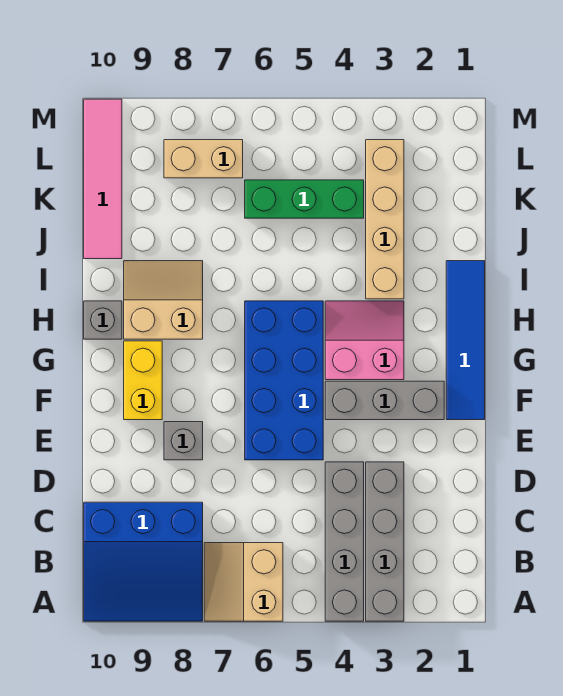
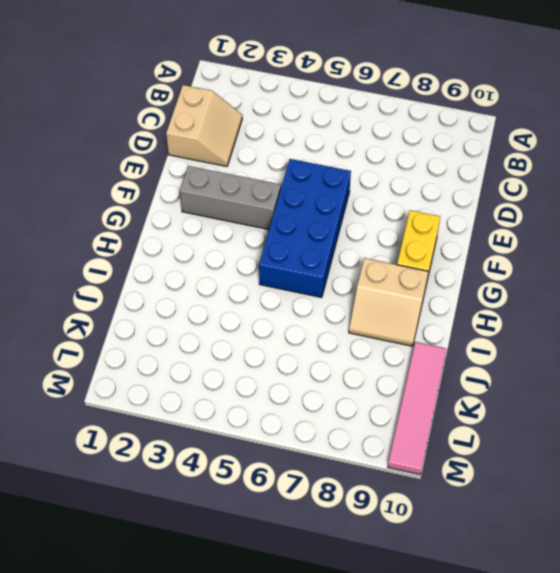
tan slope C1:D2 level 1 top 1 -> tan slope A6:B7 level 1 top 6
none -> grey brick A3:D3 level 1
none -> grey brick A4:D4 level 1
none -> blue slope A8:C10 level 1 top C

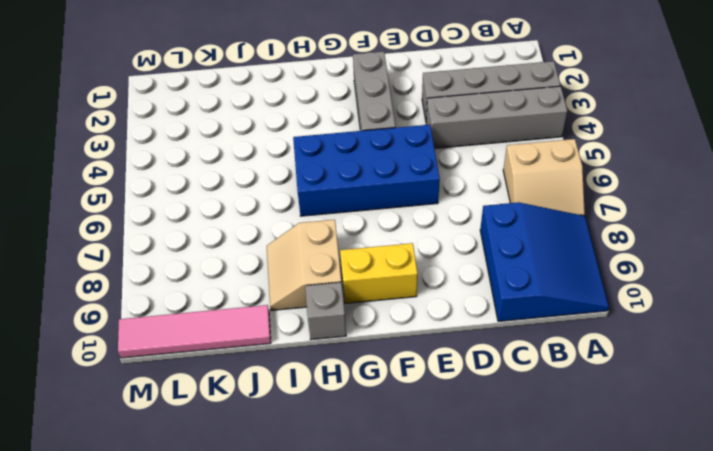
none -> grey brick E8 level 1
none -> blue tile F1:I1 level 1
none -> pink slope G3:H4 level 1 top G

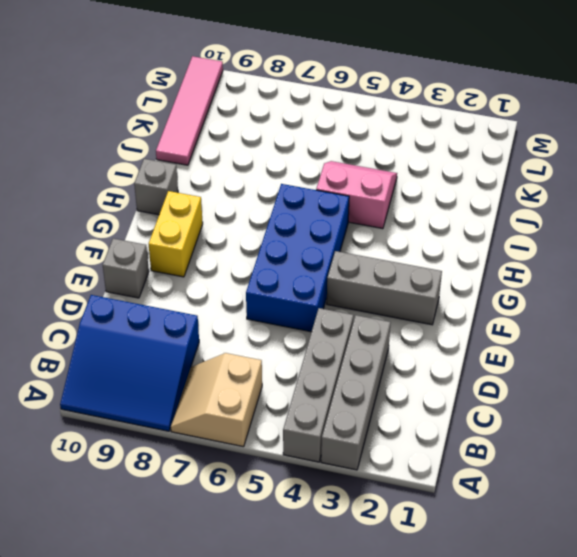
grey brick E10 level 1 -> grey brick E8 level 1
pink slope I4:J5 level 1 top I -> pink slope G3:H4 level 1 top G
none -> blue tile F1:I1 level 1
none -> tan slope H8:I9 level 1 top H
none -> tan brick I3:L3 level 1

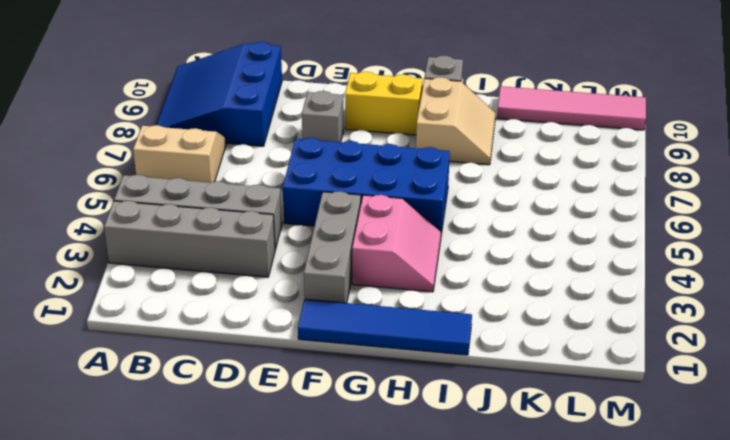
none -> tan brick I3:L3 level 1
none -> green brick K4:K6 level 1
none -> tan brick L7:L8 level 1

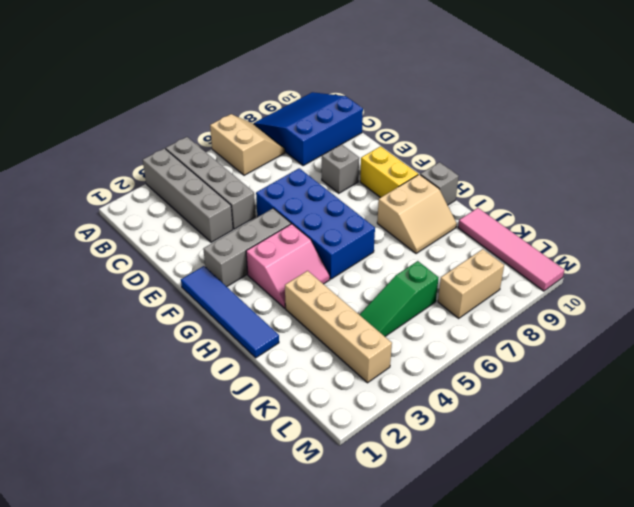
green slope K4:K6 level 1 top 6 -> green brick K4:K6 level 1

